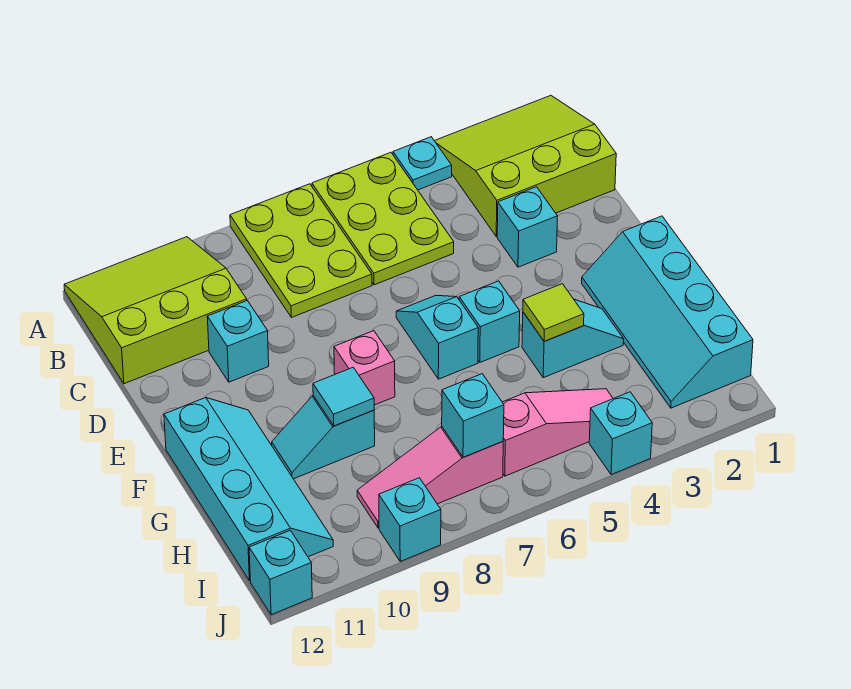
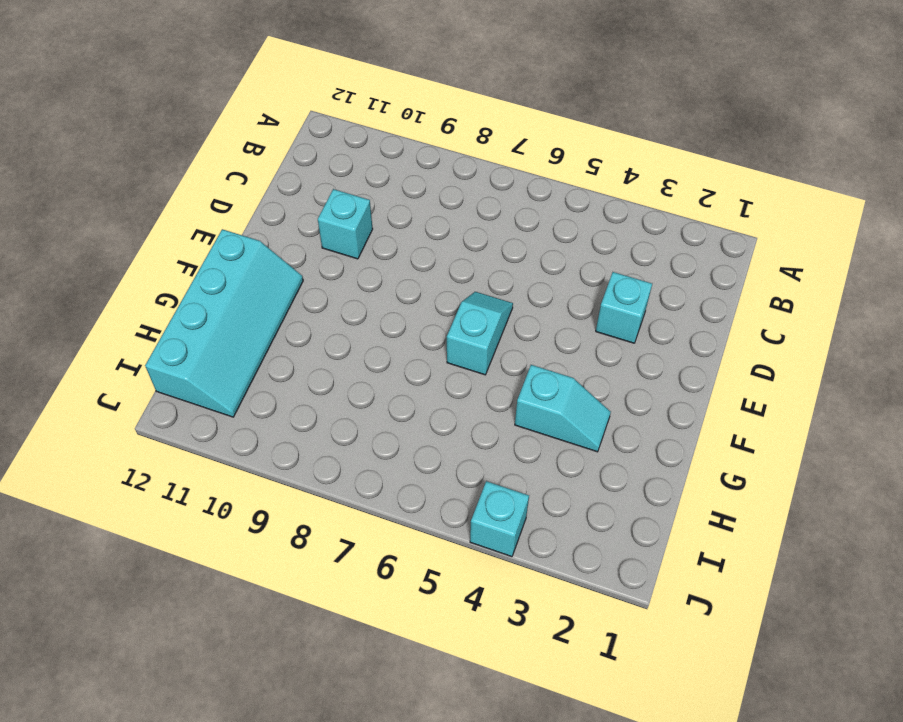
none -> lime slope A1:C3 level 1 top C
none -> cyan plate A4 level 1
none -> lime plate A5:C6 level 1

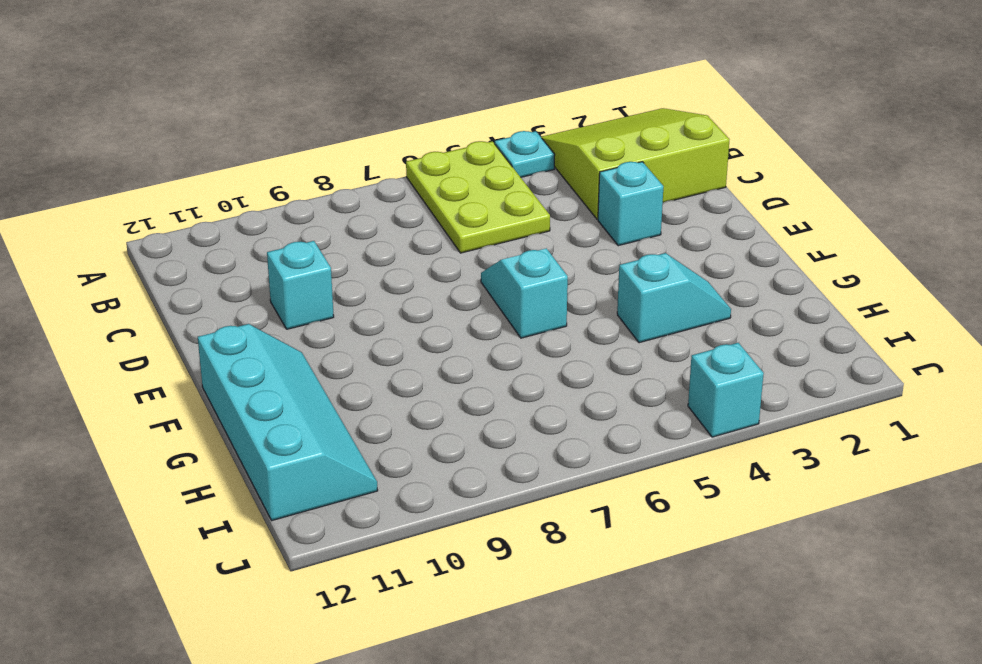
none -> lime plate A7:C8 level 1
none -> lime slope A10:C12 level 1 top C
none -> cyan slope F1:I2 level 1 top 1

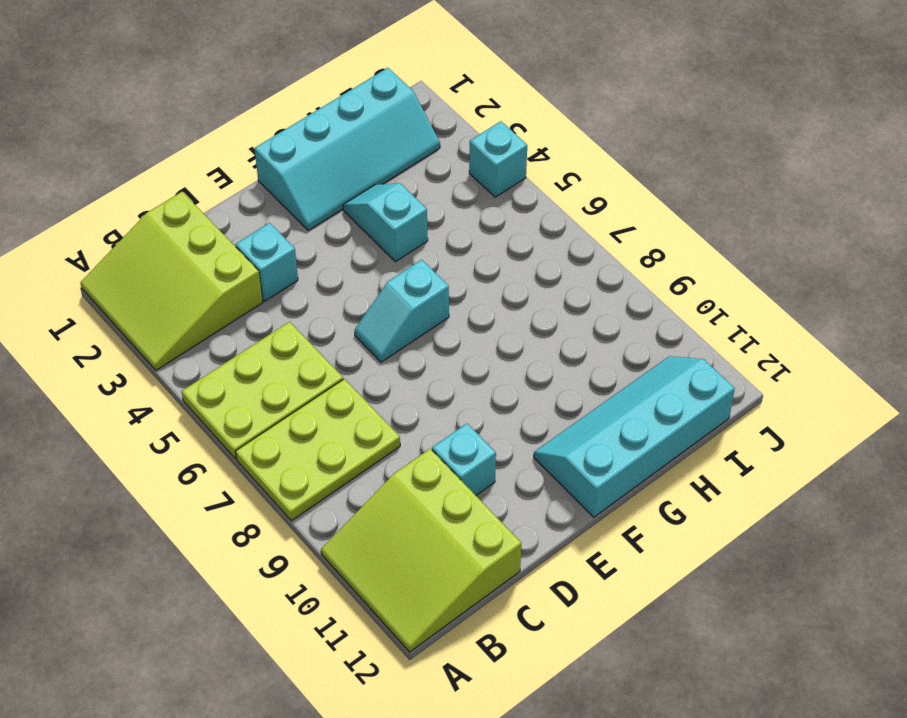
none -> cyan plate A4 level 1
none -> cyan brick F5 level 1
none -> pink brick F8 level 1

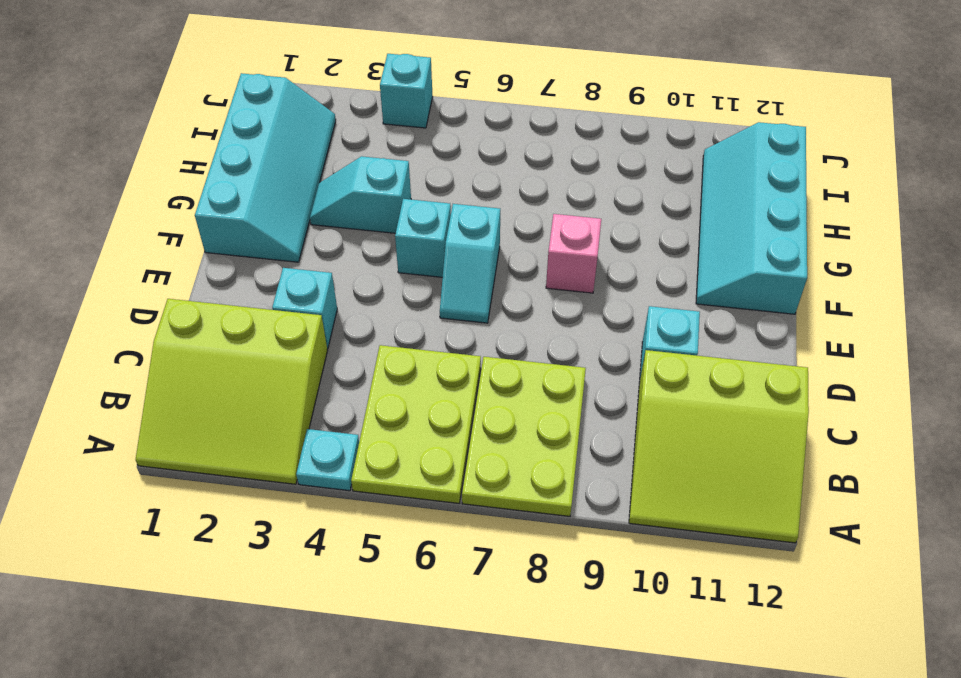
none -> cyan slope G9:G10 level 1 top 9
none -> pink slope I4:I6 level 1 top 6
none -> pink slope I7:I9 level 1 top 7

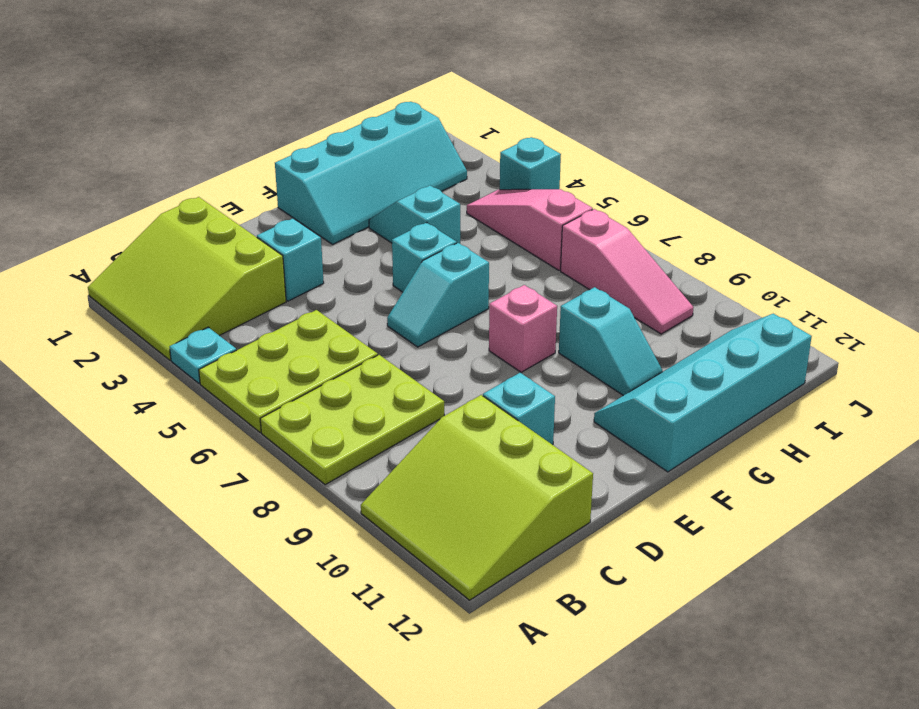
none -> cyan brick J9 level 1
none -> cyan brick J12 level 1
none -> lime tile G4 level 2

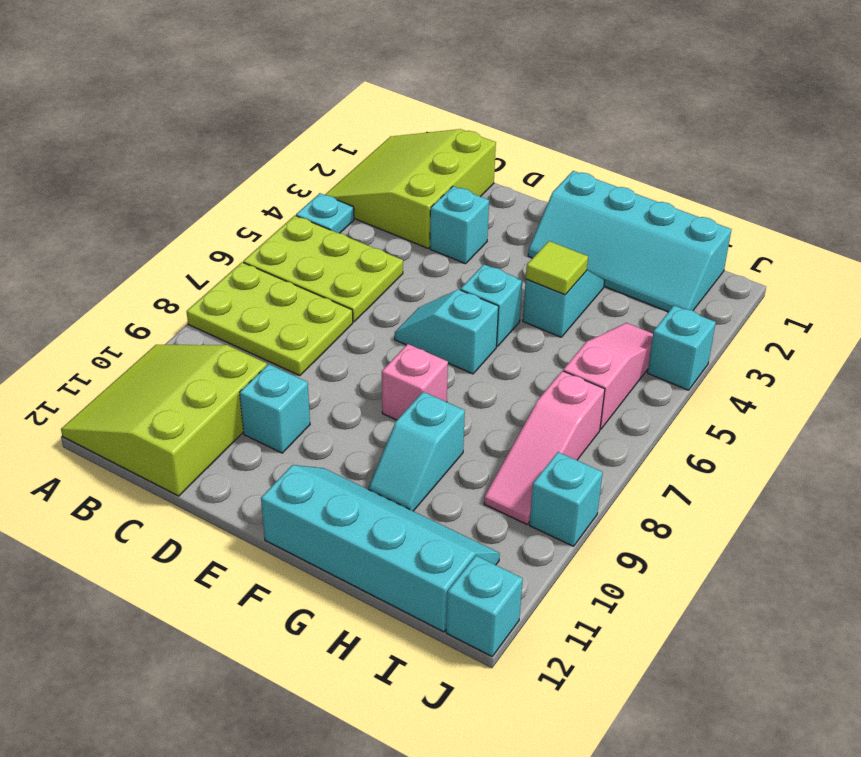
none -> cyan tile G9 level 2
none -> cyan brick I7 level 2

